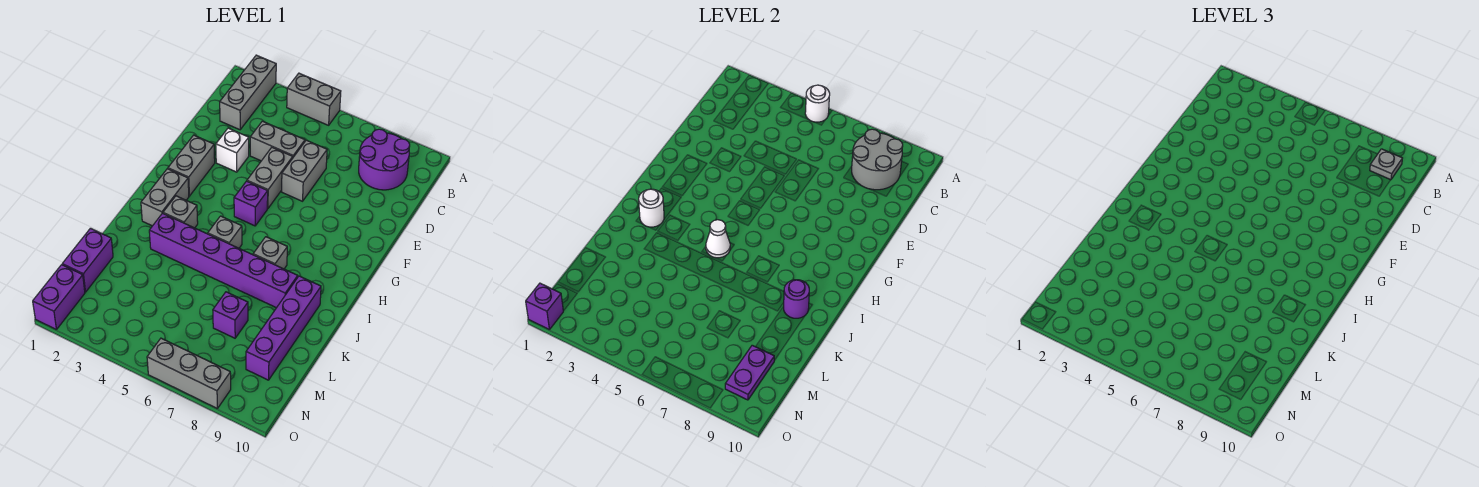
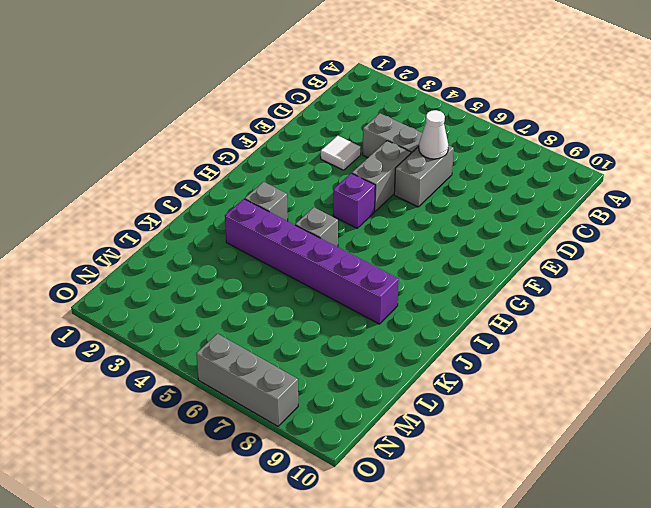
white cone D6 level 2 -> white cone I5 level 2
white tile E3 level 1 -> white brick E3 level 1
none -> grey brick A2:C2 level 1
none -> grey brick A4:A5 level 1
none -> purple round brick B8:C9 level 1

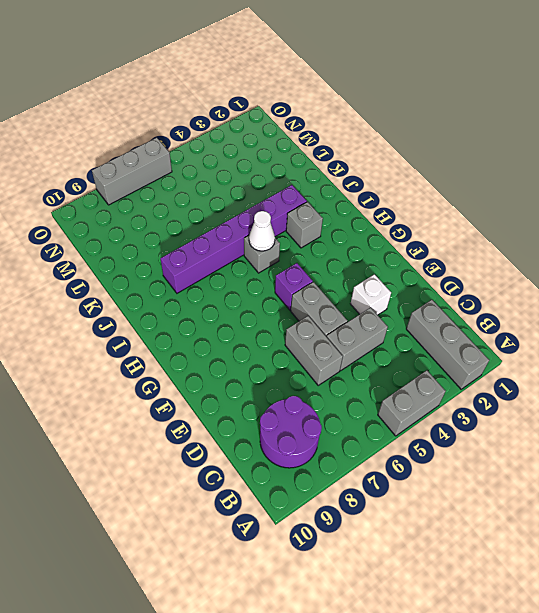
none -> grey brick F2:G2 level 1
none -> grey brick H2:I2 level 1
none -> grey brick I7 level 1

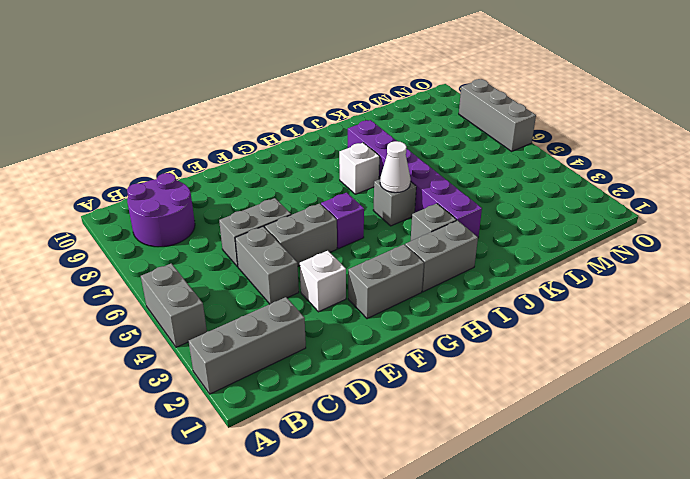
white brick I7 level 1 -> grey brick I7 level 1
none -> purple brick J9:M9 level 1
none -> purple brick L1:M1 level 1
none -> purple brick L7 level 1

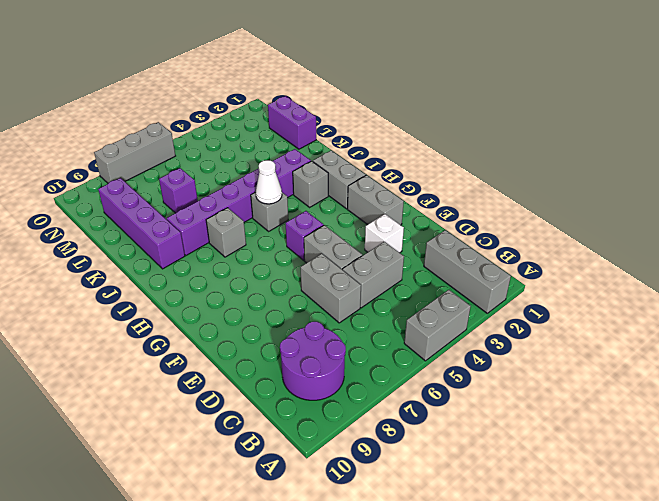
none -> purple brick N1:O1 level 1
none -> white round brick A5 level 2
none -> grey round brick B8:C9 level 2

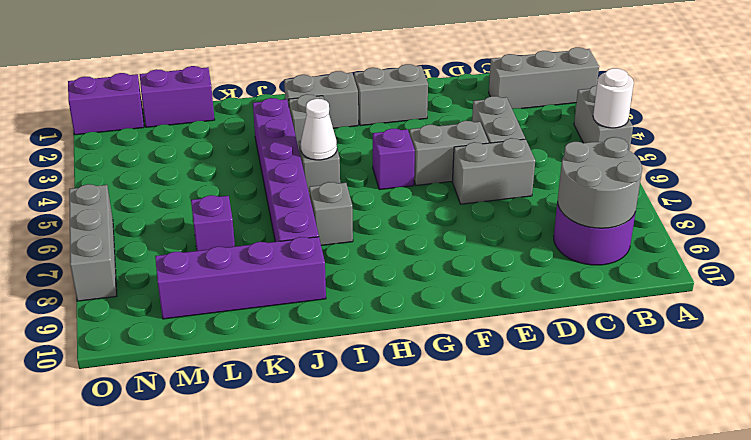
none -> white brick E3 level 1
none -> white round brick I2 level 2
none -> purple round brick J9 level 2

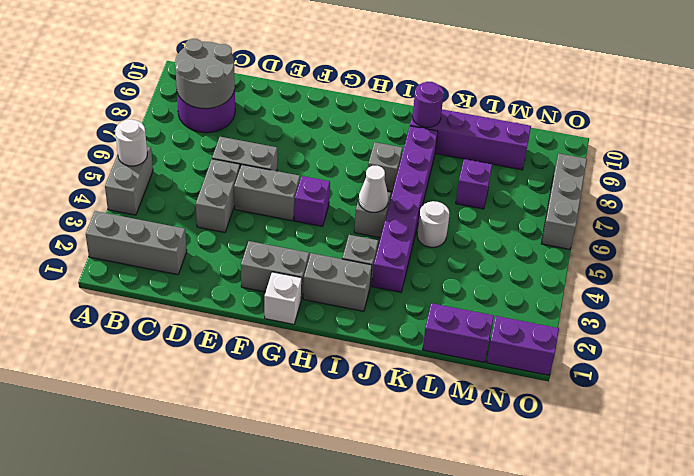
white brick G1 level 1 -> white brick E3 level 1
white round brick K5 level 1 -> white round brick I2 level 2
none -> purple plate M9:N9 level 2
none -> purple brick O1 level 2
none -> grey plate B9 level 3

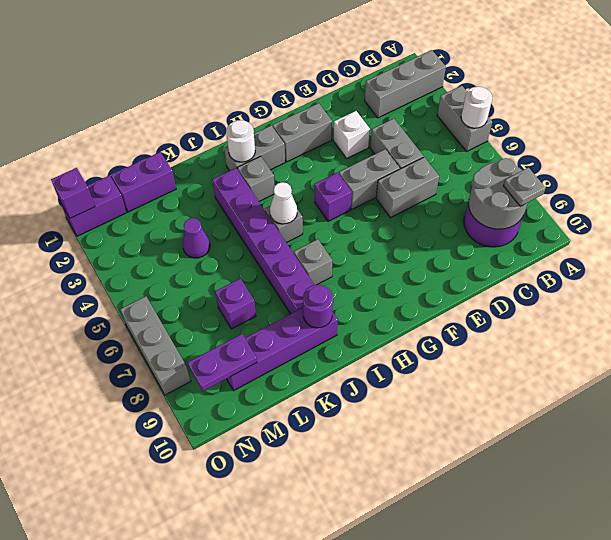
purple cone L4 level 1 -> none

